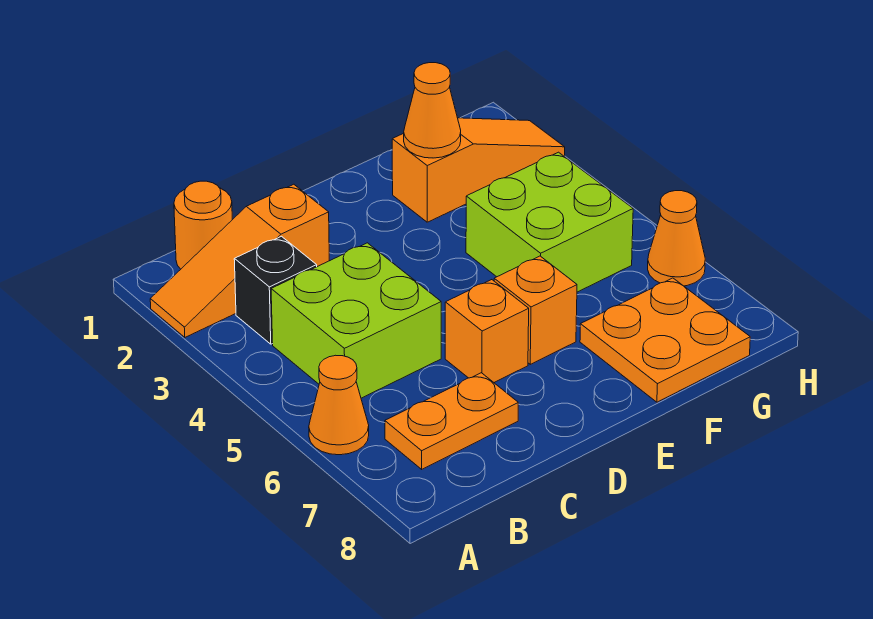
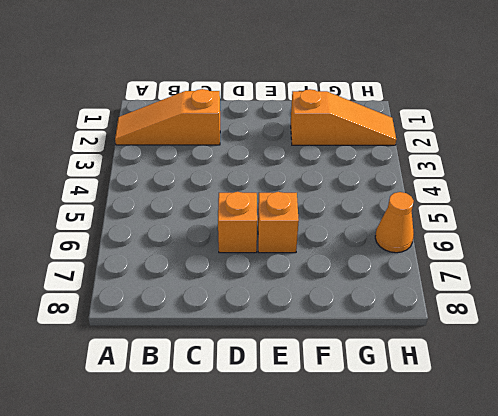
none -> orange cone A6 level 1
none -> orange round brick B1 level 1
none -> black brick B3 level 1

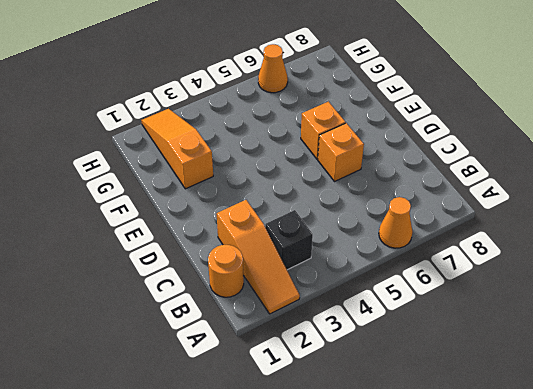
none -> lime brick B4:C5 level 1
none -> orange plate B7:C7 level 1
none -> lime brick F4:G5 level 1

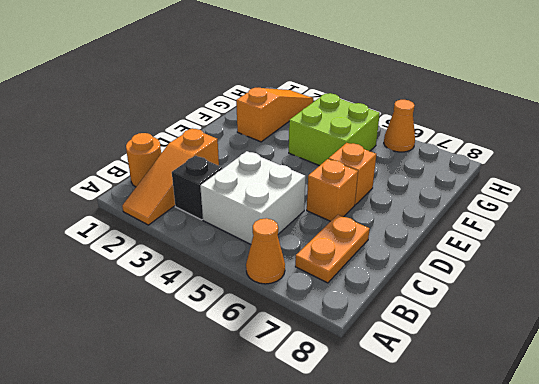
white brick B4:C5 level 1 -> lime brick B4:C5 level 1
none -> orange plate F7:G8 level 1
none -> orange cone F2 level 2

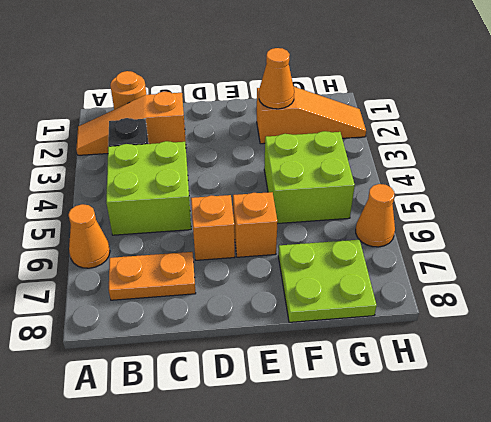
lime plate F7:G8 level 1 -> orange plate F7:G8 level 1

